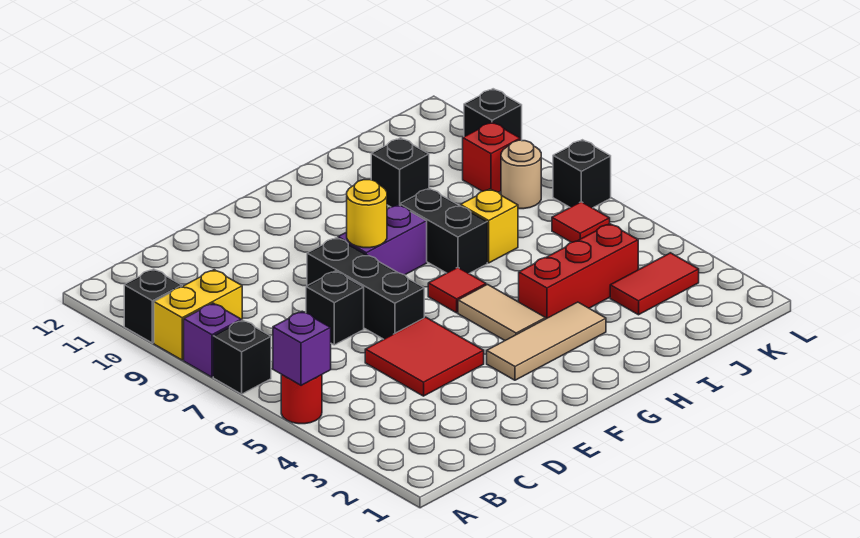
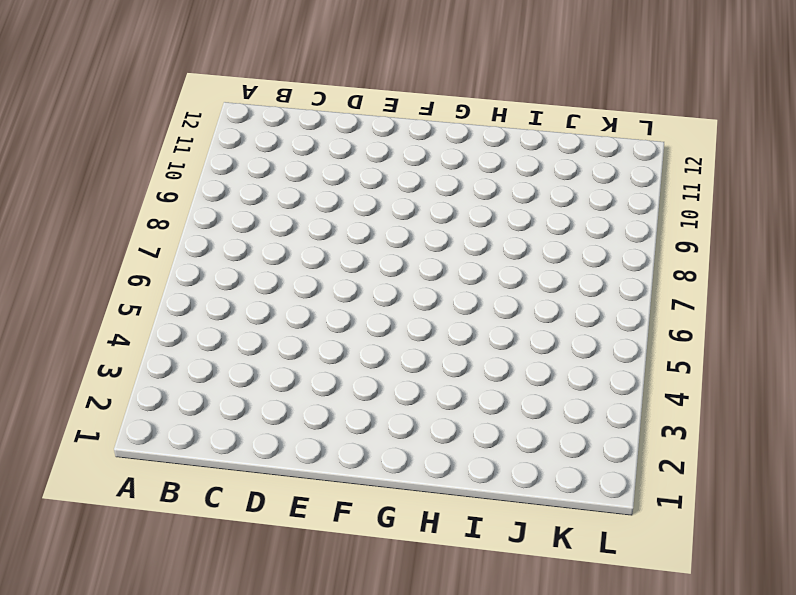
none -> red round brick A5 level 1
none -> black brick A7 level 1
none -> purple brick A8 level 1

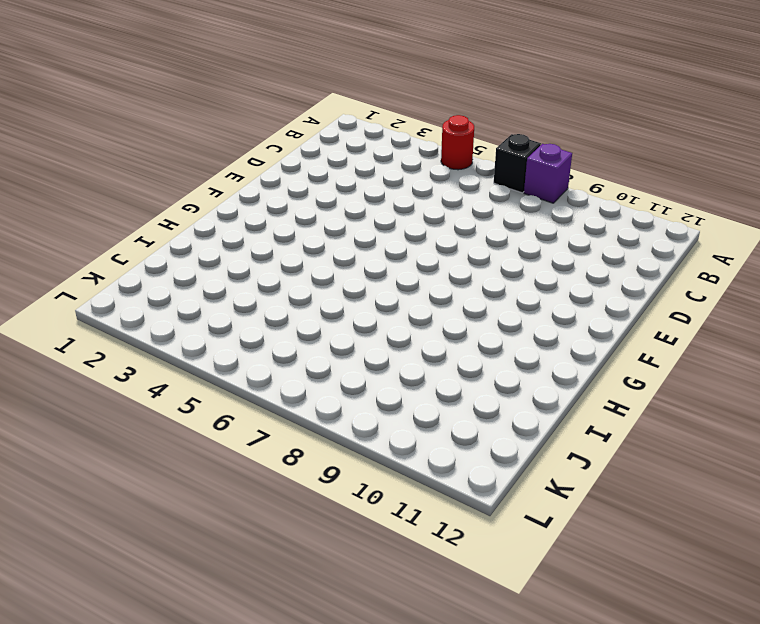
none -> yellow brick A9:B9 level 1
none -> black brick A10 level 1
none -> red tile D4:E5 level 1

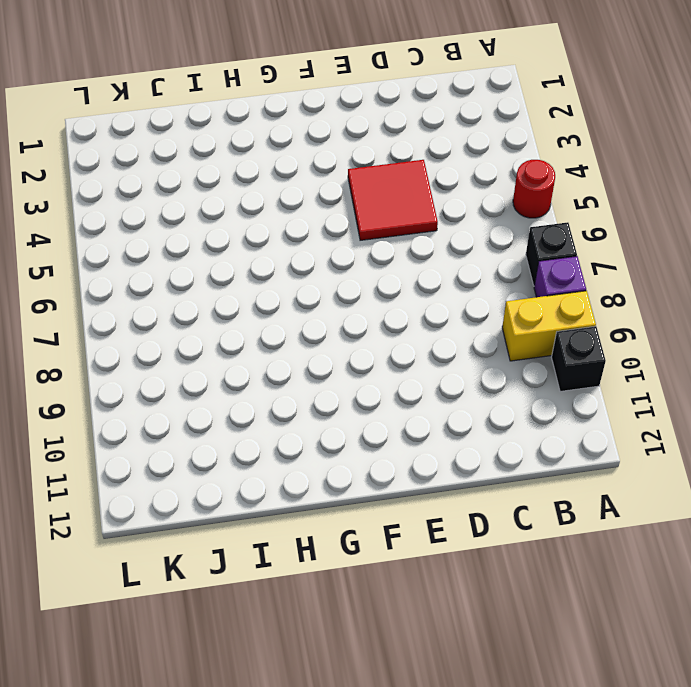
none -> black brick D7 level 1
none -> black brick E6:E8 level 1
none -> tan tile F3:H3 level 1

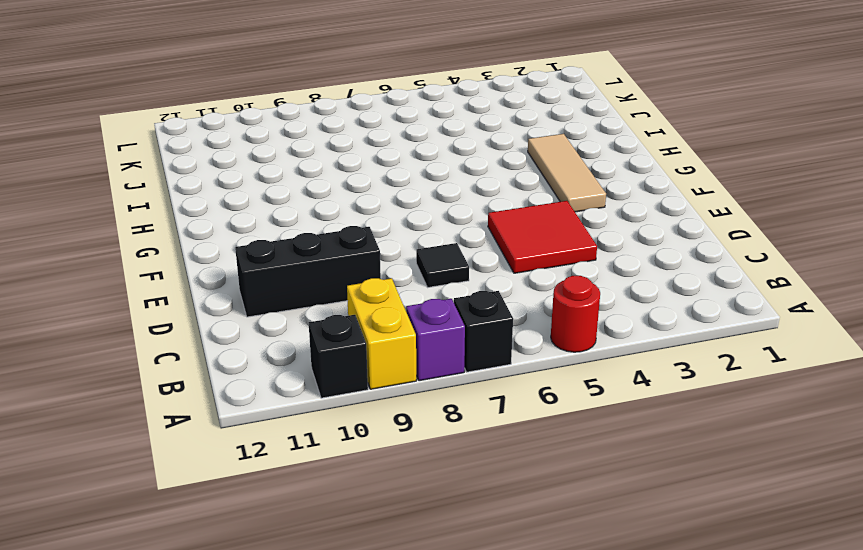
black tile D7 level 1 -> black brick D7 level 1
black brick D9:D11 level 1 -> black brick E6:E8 level 1
none -> purple brick F8:G8 level 1
none -> tan tile G4:G5 level 1
none -> red tile G6 level 1

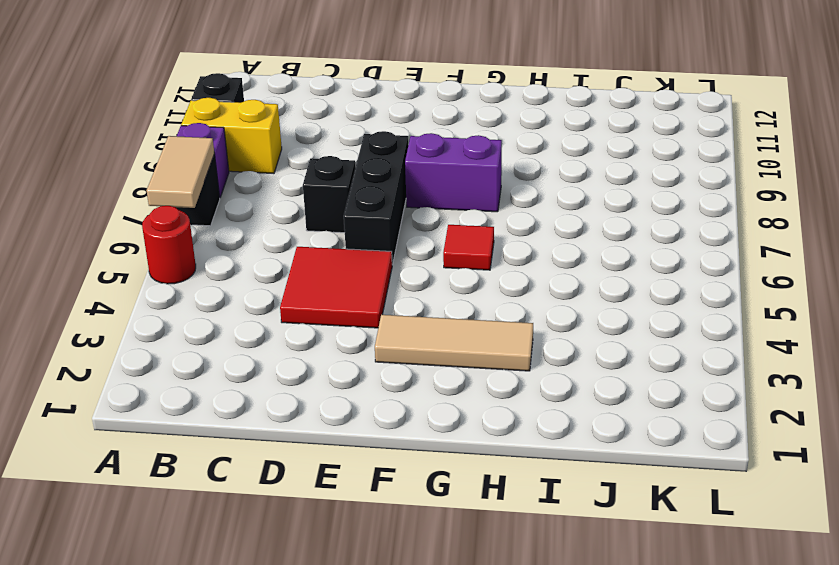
tan tile A6:A7 level 2 -> tan tile G4:G5 level 1
none -> red brick H4:J4 level 1
none -> black brick H7:H8 level 1
none -> yellow brick I7 level 1

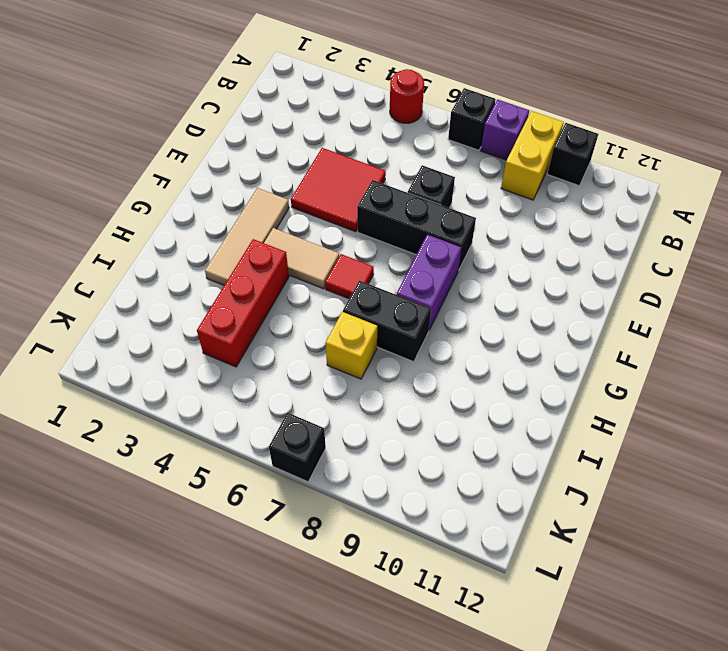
none -> black brick I10 level 1
none -> red tile J3:K3 level 1
none -> red tile K6 level 1

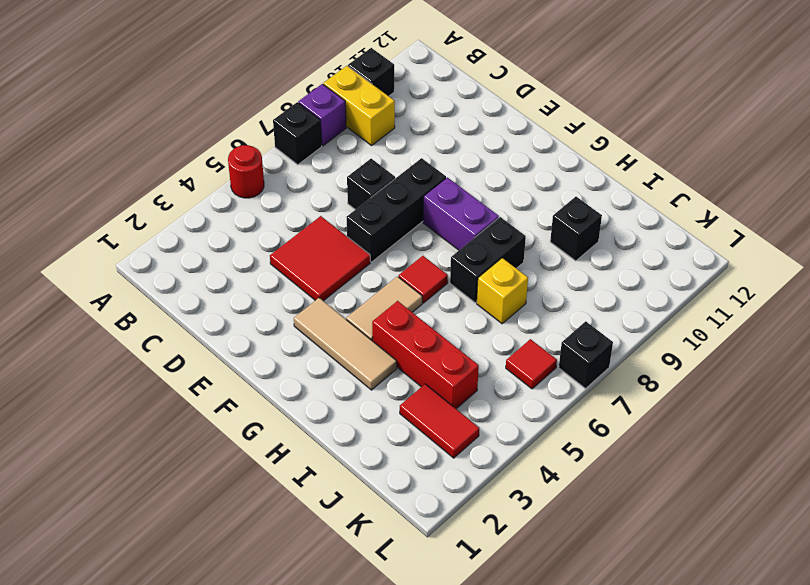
none -> tan round brick K8 level 1
none -> red brick K9 level 1
none -> black brick L10 level 1

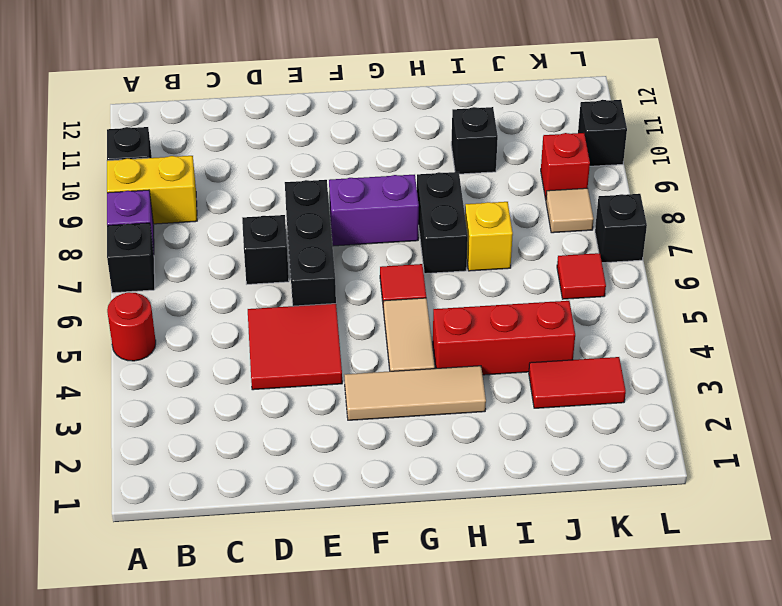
tan tile K8 level 1 -> tan round brick K8 level 1
none -> purple brick A5 level 2
none -> yellow round brick F8 level 2

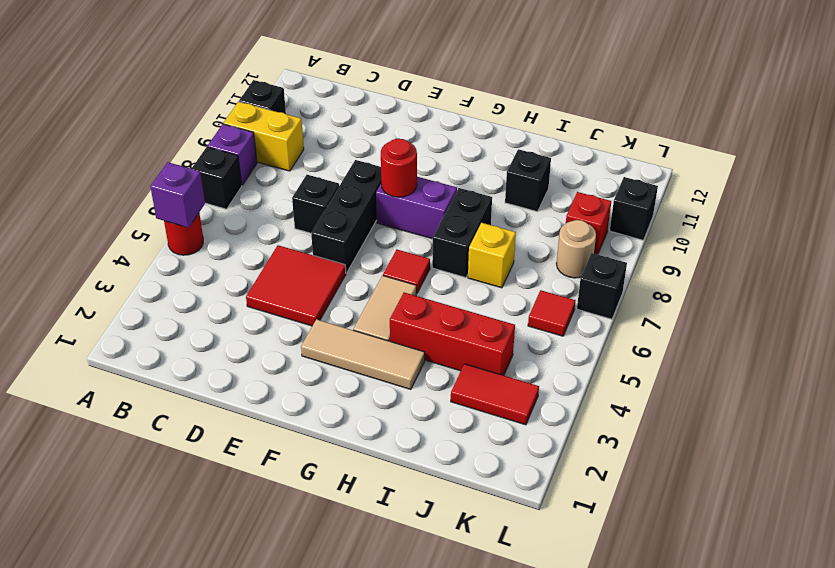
red round brick F8 level 2 -> yellow round brick F8 level 2

